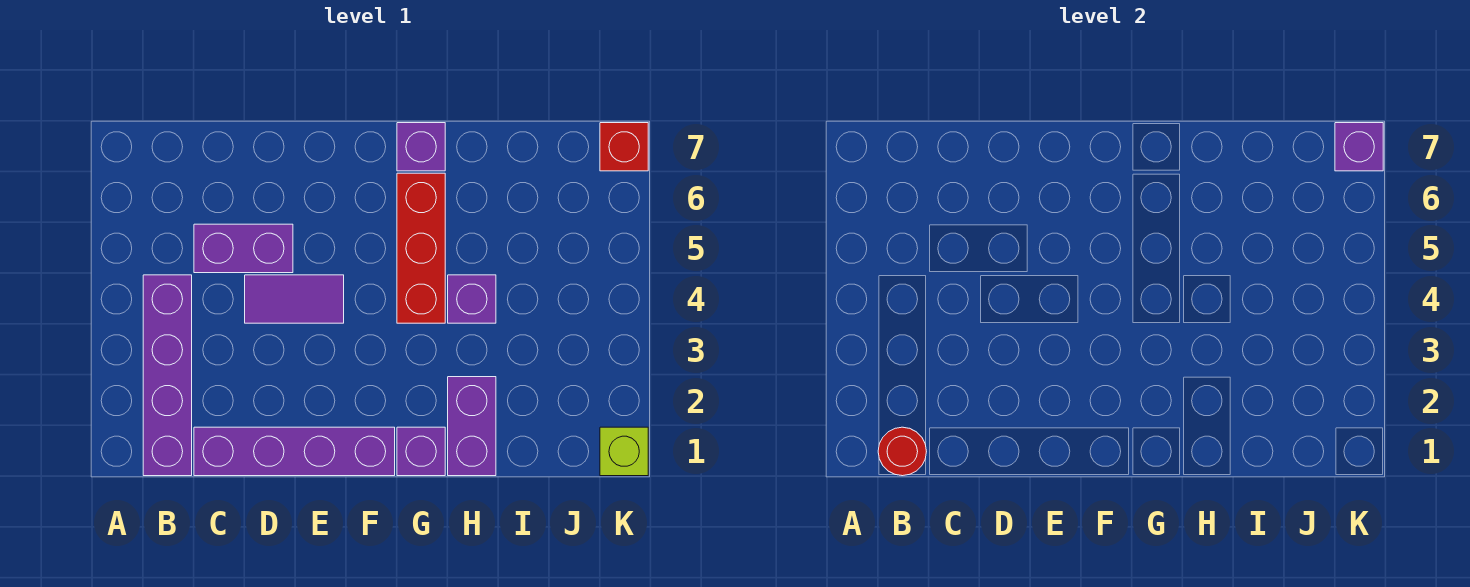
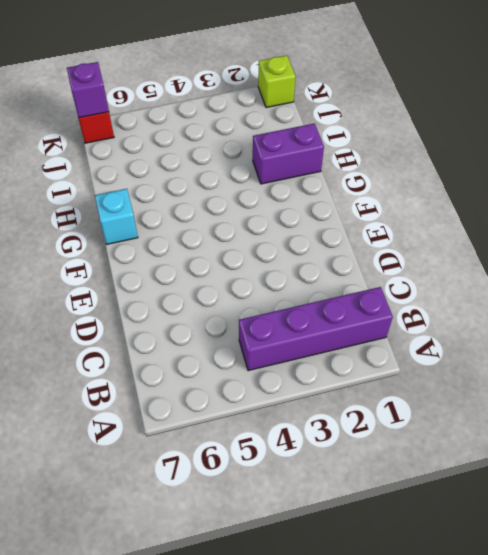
cyan brick G7 level 1 -> purple brick G7 level 1
none -> purple brick C1:F1 level 1
none -> purple brick C5:D5 level 1
none -> purple tile D4:E4 level 1

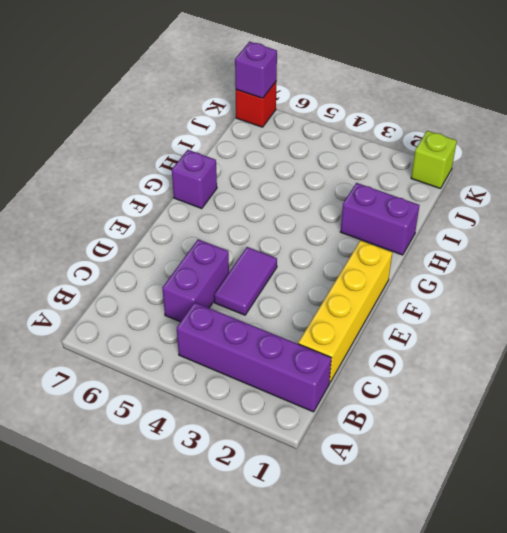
yellow brick C1:F1 level 1 -> purple brick C1:F1 level 1
none -> purple brick G1 level 1
none -> red brick G4:G6 level 1
none -> purple brick H4 level 1

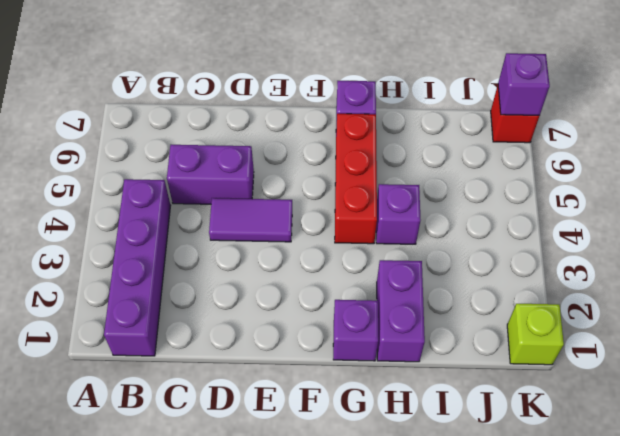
none -> purple brick C1:F1 level 1
none -> red round brick B1 level 2

